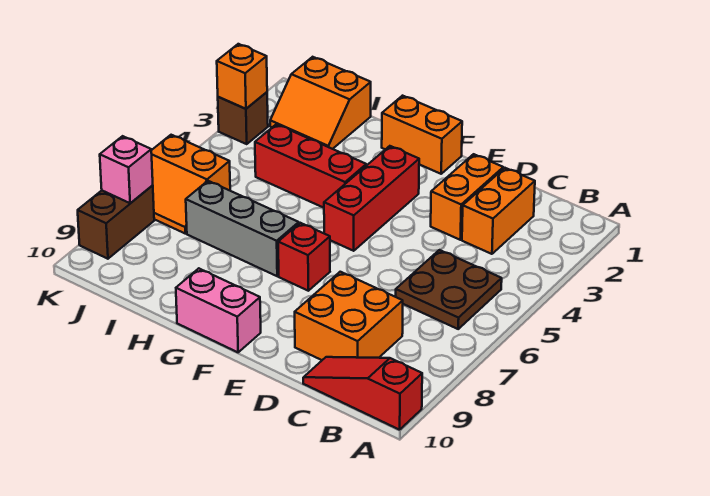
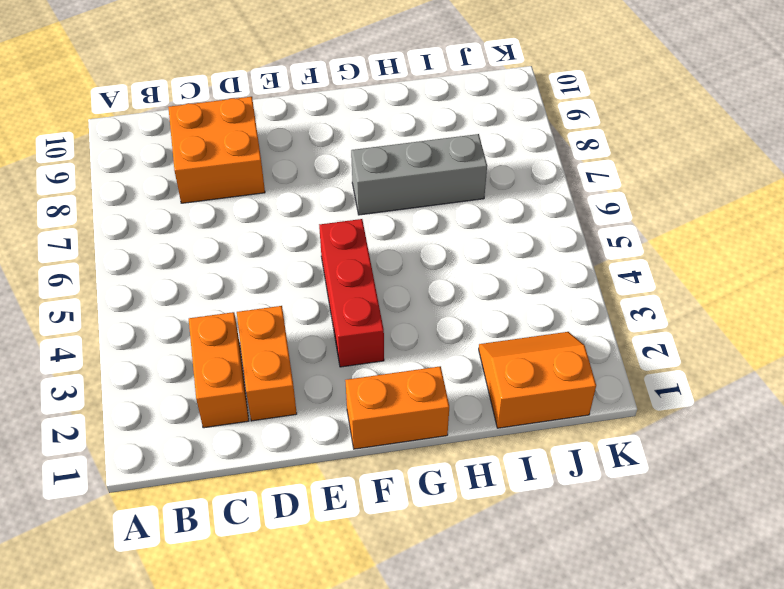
none -> red slope A10:C10 level 1 top A
none -> brown plate B5:C6 level 1
none -> red brick F7 level 1

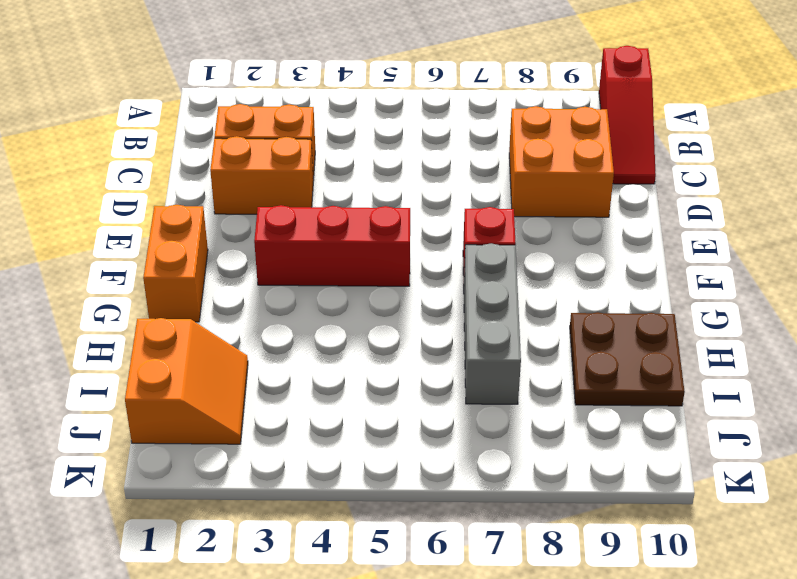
brown plate H9:I10 level 1 -> brown plate B5:C6 level 1
none -> pink brick F10:G10 level 1
none -> red brick G4:I4 level 1
none -> orange slope J6:K7 level 1 top 6

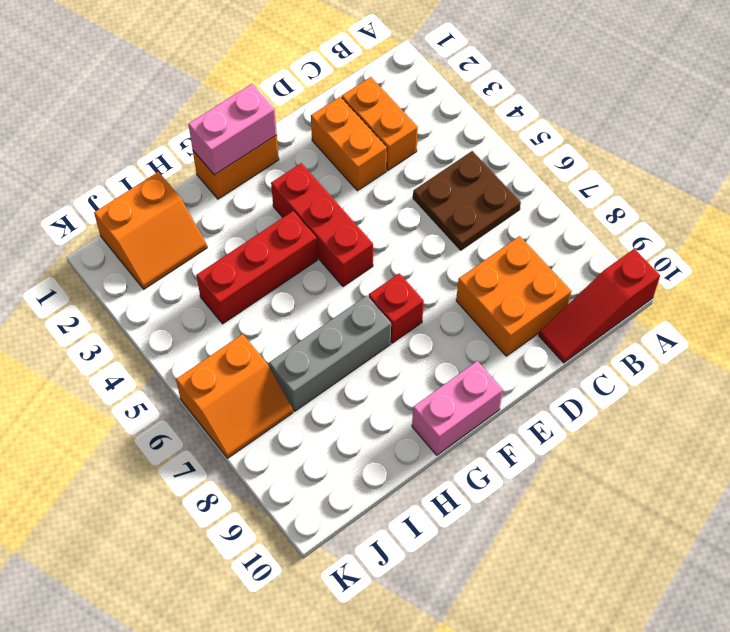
pink brick F1:G1 level 2 -> none
none -> brown brick K3 level 1
none -> brown brick K8:K9 level 1
none -> orange brick K3 level 2

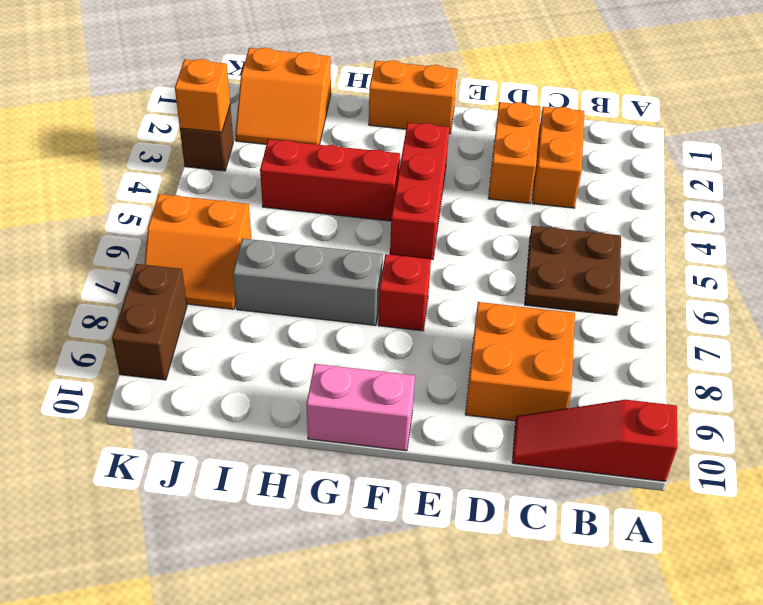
none -> pink brick K8 level 2

